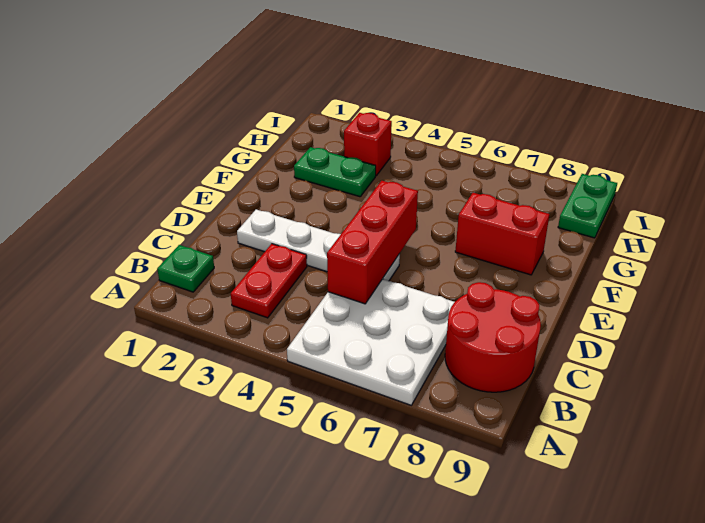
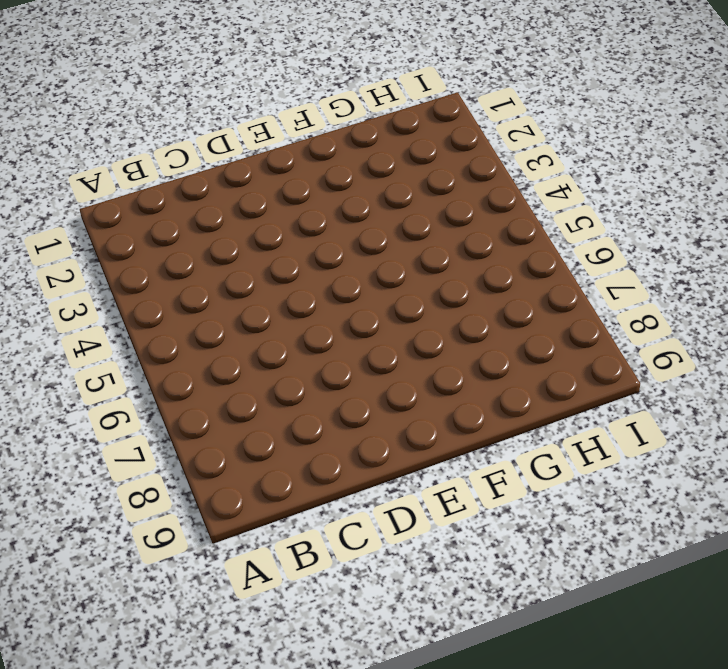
none -> white plate A5:C7 level 1
none -> green plate B1 level 1

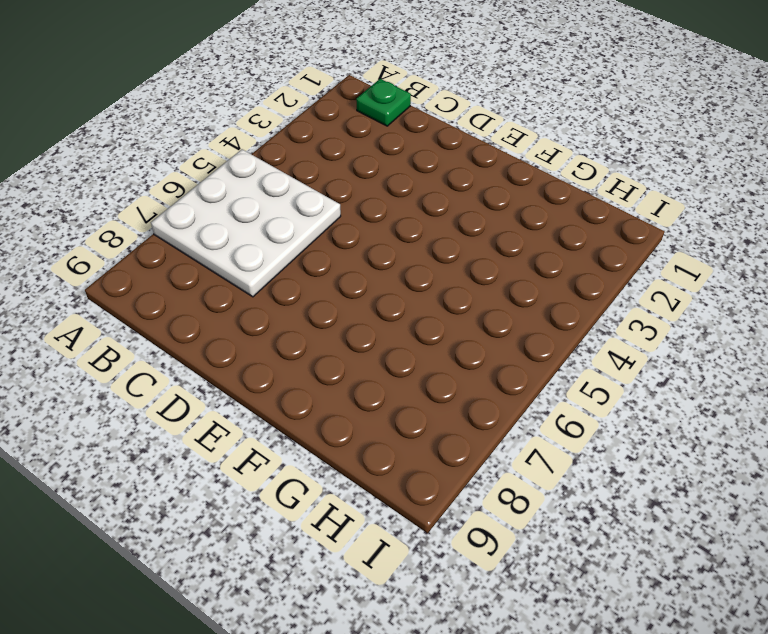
none -> red plate B3:C3 level 1
none -> red round brick B8:C9 level 1

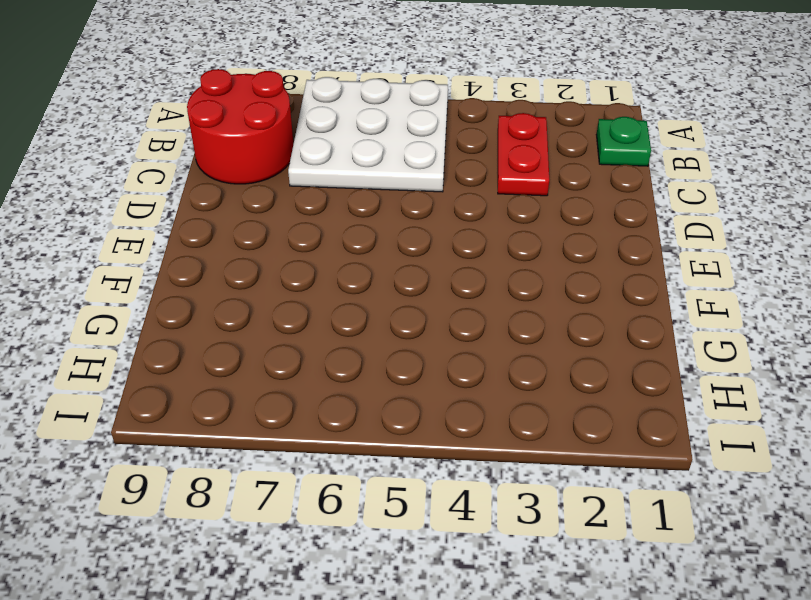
none -> white plate D2:D5 level 1
none -> red brick F7:F8 level 1

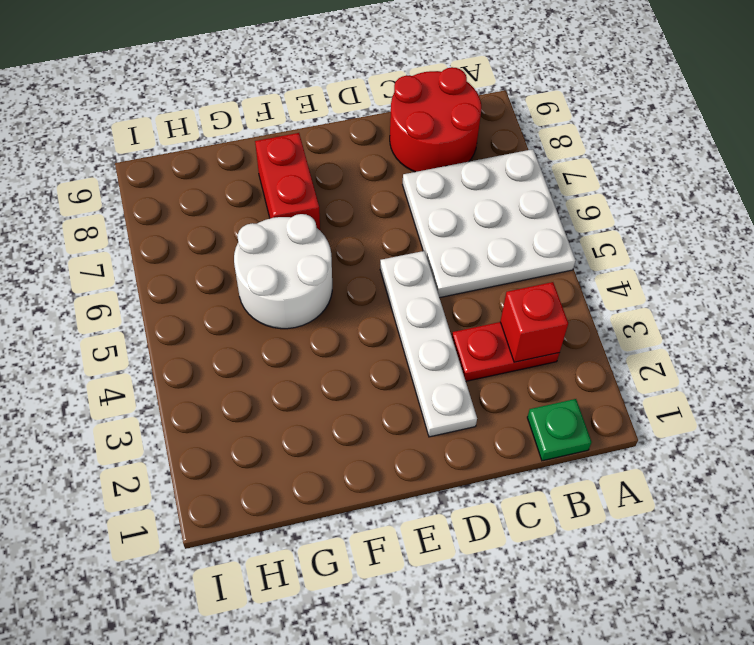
red brick B3 level 2 -> red brick H3 level 1
white round brick F5:G6 level 1 -> none
none -> green plate G2:G3 level 1
none -> green plate H9:I9 level 1

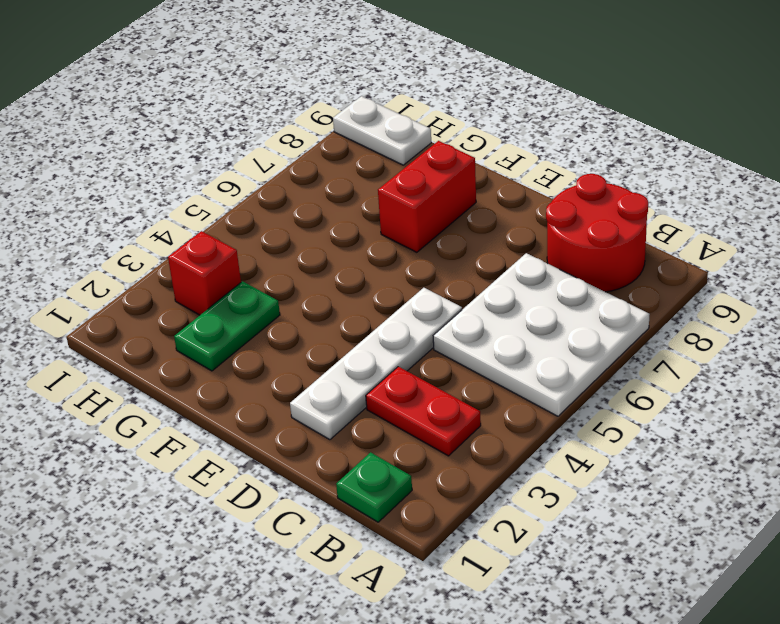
white plate H9:I9 level 1 -> green plate H9:I9 level 1
none -> red brick C5:E5 level 2

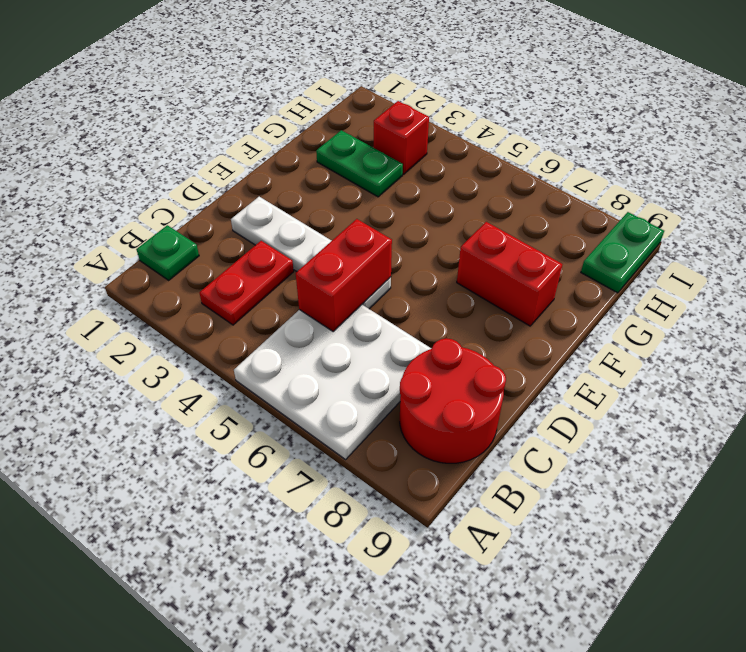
red brick C5:D5 level 2 -> red brick C5:E5 level 2

